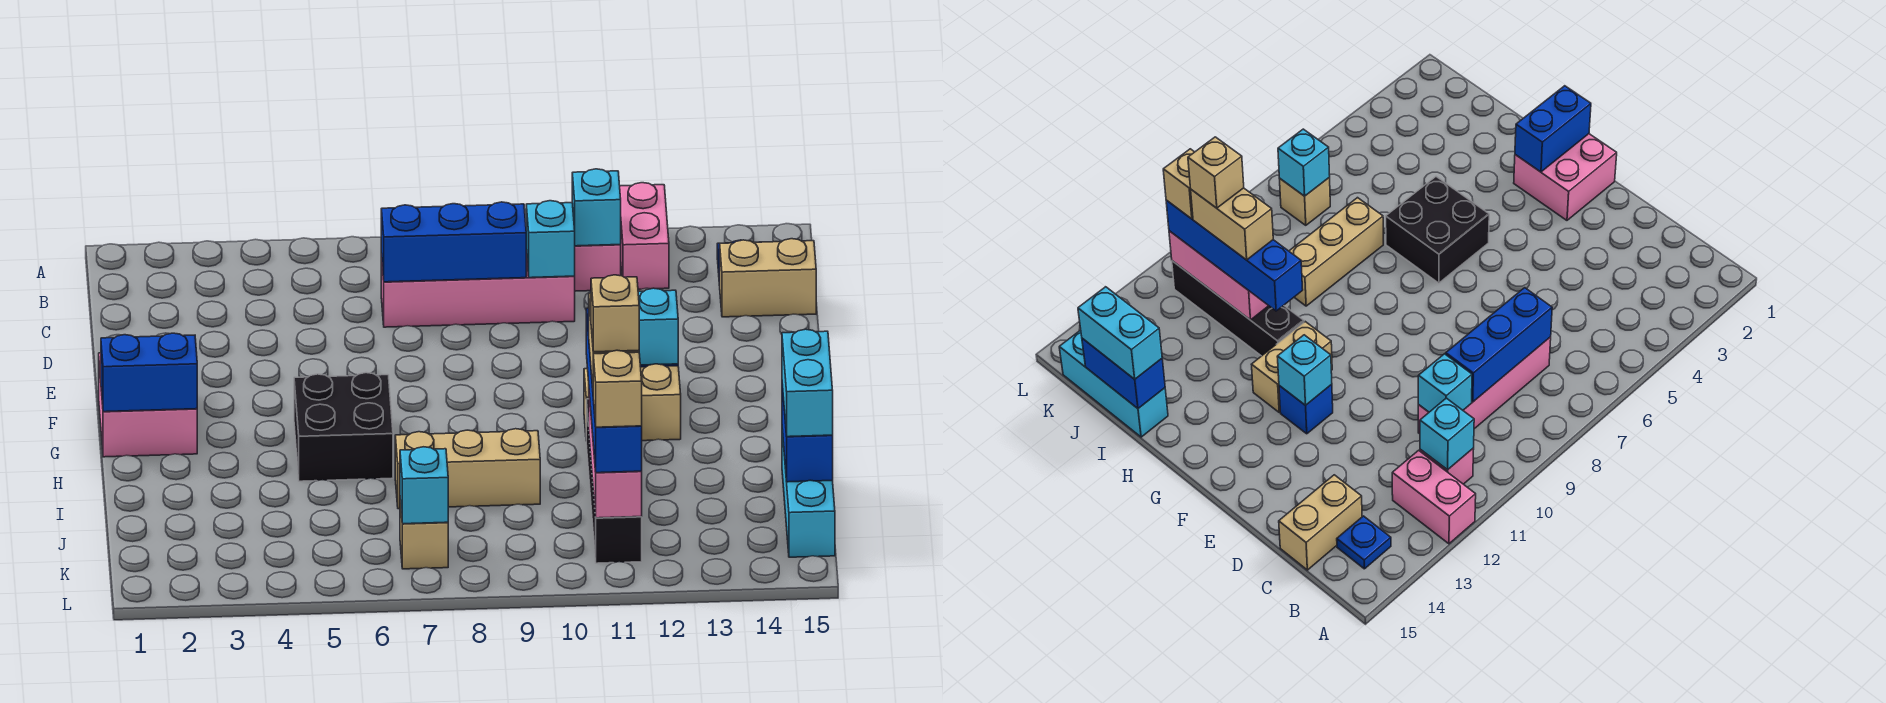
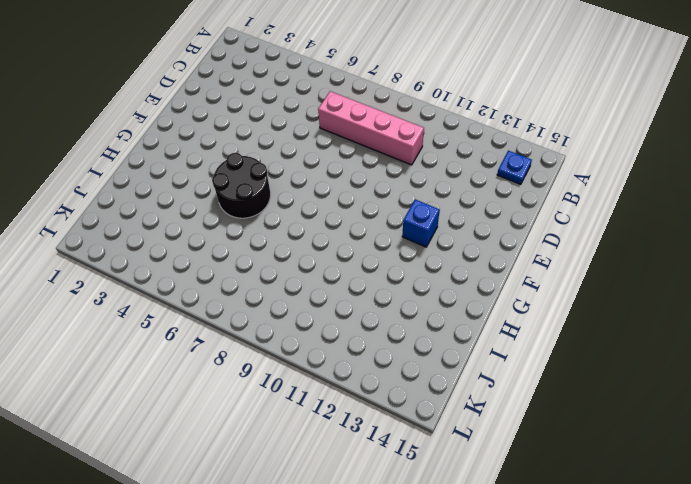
black round brick G5:H6 level 1 -> black brick G5:H6 level 1
none -> pink brick A12:B12 level 1
none -> pink brick B11 level 1
none -> tan brick C14:C15 level 1

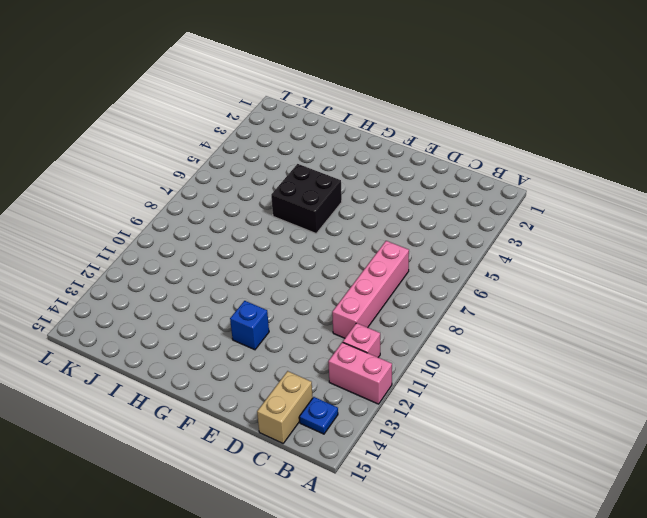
none -> pink brick F1:G2 level 1
none -> tan brick G11:G12 level 1
none -> black brick H11:K11 level 1

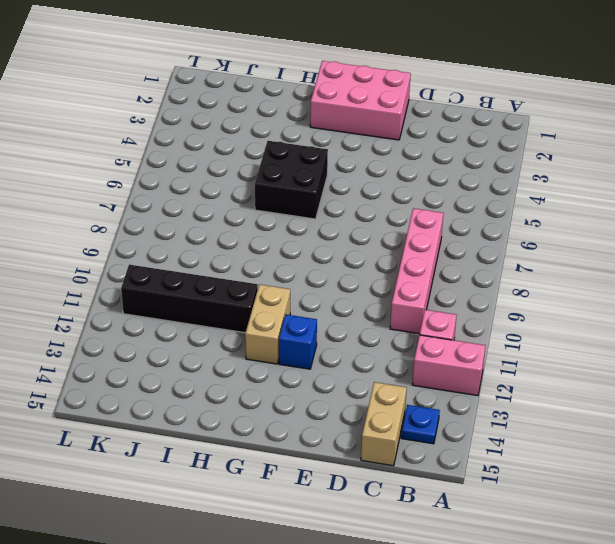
pink brick E1:G2 level 1 -> pink brick F1:G2 level 1
none -> tan brick I7:I9 level 1
none -> cyan brick I15:K15 level 1
none -> tan brick K7 level 1

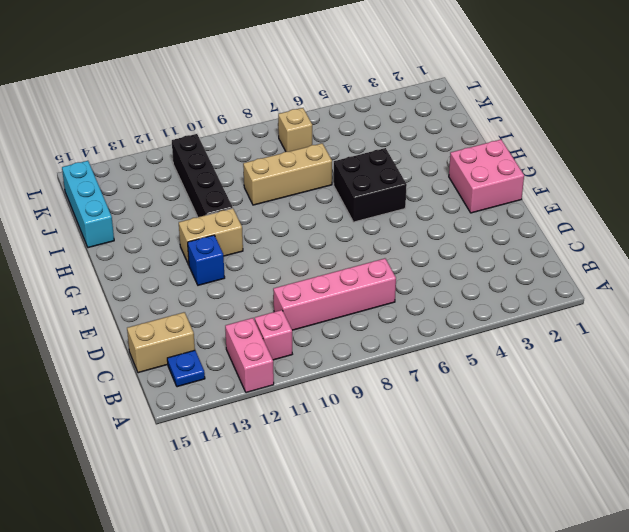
none -> cyan brick B11 level 2
none -> blue brick C7:C9 level 2
none -> cyan brick C10 level 2

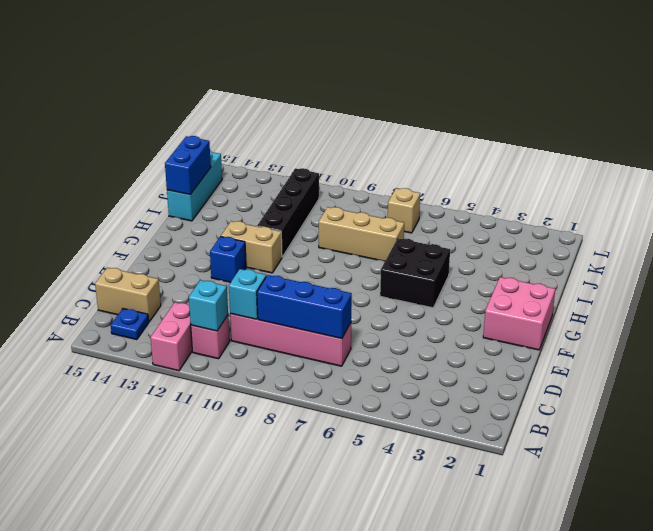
none -> cyan brick F12 level 2
none -> blue brick G1:G2 level 2
none -> pink brick I11:K11 level 2

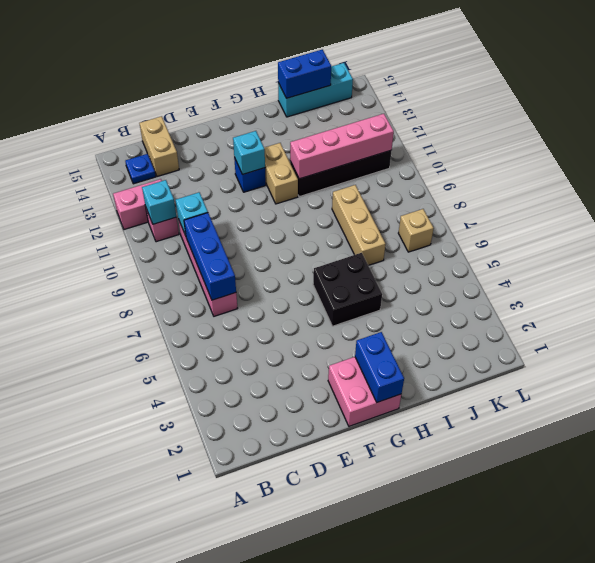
pink brick H11:K11 level 2 -> pink brick I11:K11 level 2
none -> cyan brick K7 level 2
none -> blue brick H11:K11 level 3
none -> cyan brick I15:J15 level 3

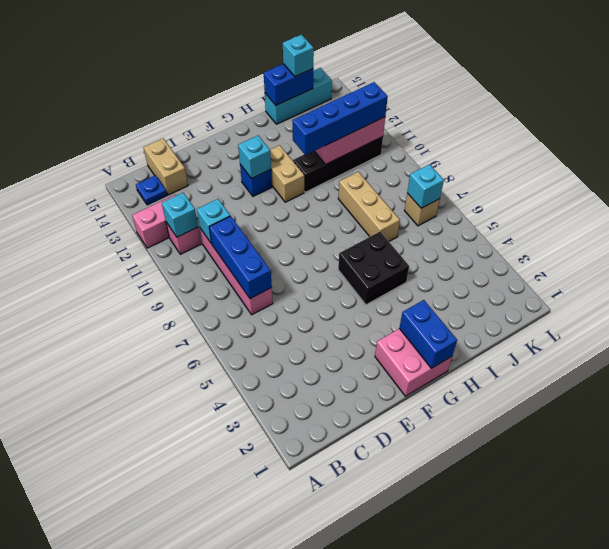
cyan brick J15 level 3 -> cyan brick I15:J15 level 3
none -> tan brick I11:J11 level 4
none -> tan brick K11 level 4
none -> tan brick J11 level 5

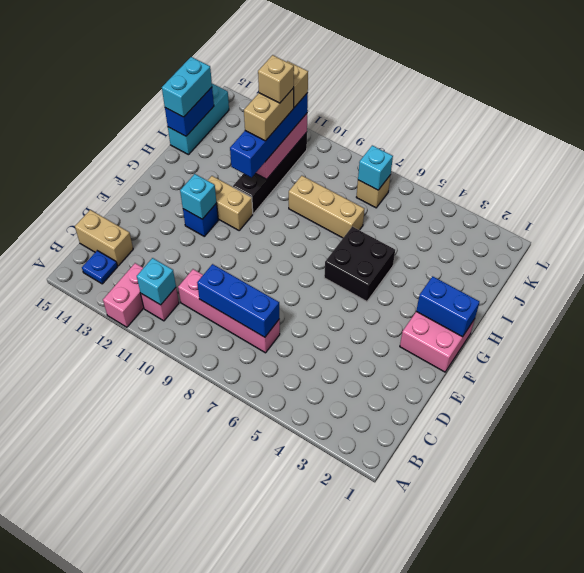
none -> cyan brick C10 level 2

